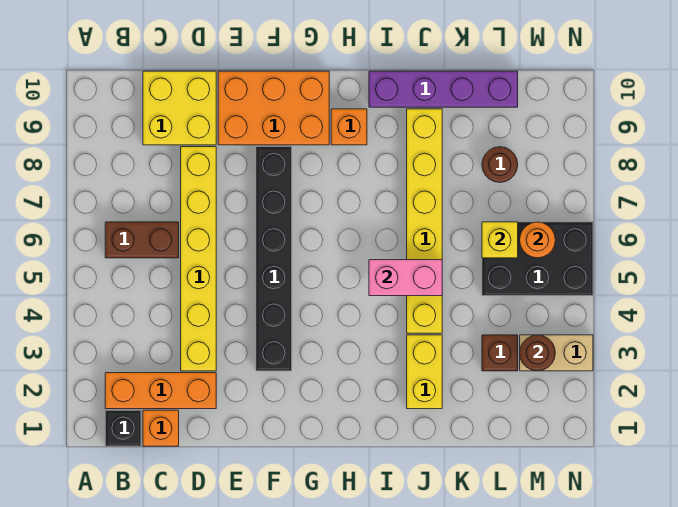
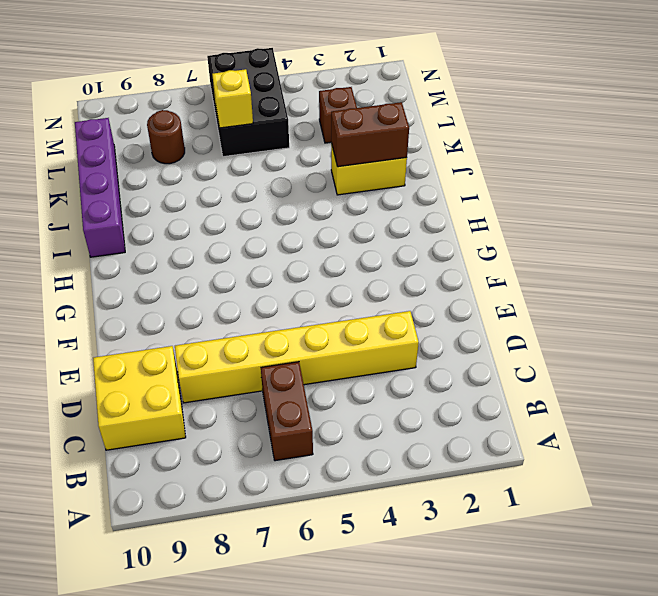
brown brick J2:J3 level 2 -> none
none -> black brick B1 level 1
none -> orange brick B2:D2 level 1
none -> orange brick C1 level 1

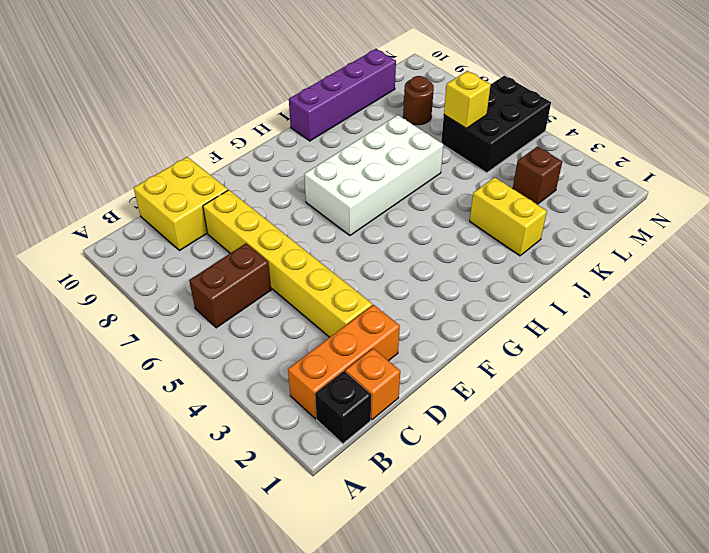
white brick G6:J7 level 1 -> yellow brick J4:J9 level 1
none -> orange brick E9:G10 level 1
none -> black brick F3:F8 level 1
none -> orange brick H9 level 1

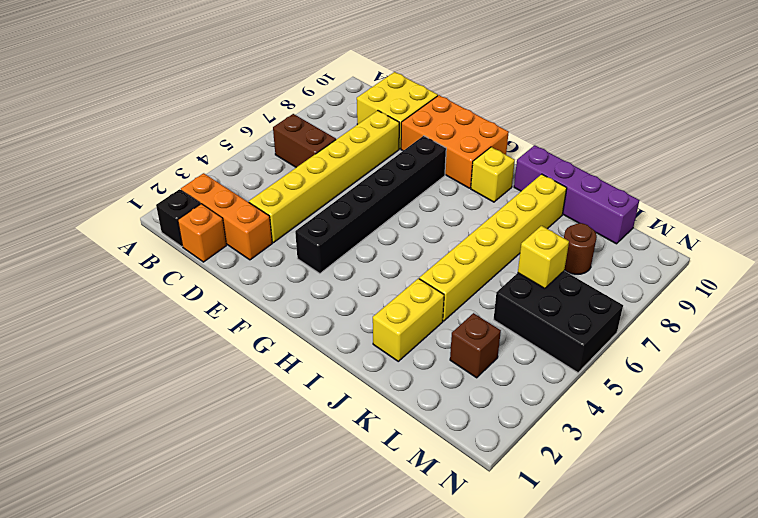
yellow brick H9 level 1 -> orange brick H9 level 1
none -> tan brick M3:N3 level 1
none -> pink brick I5:J5 level 2
none -> brown round brick M3 level 2

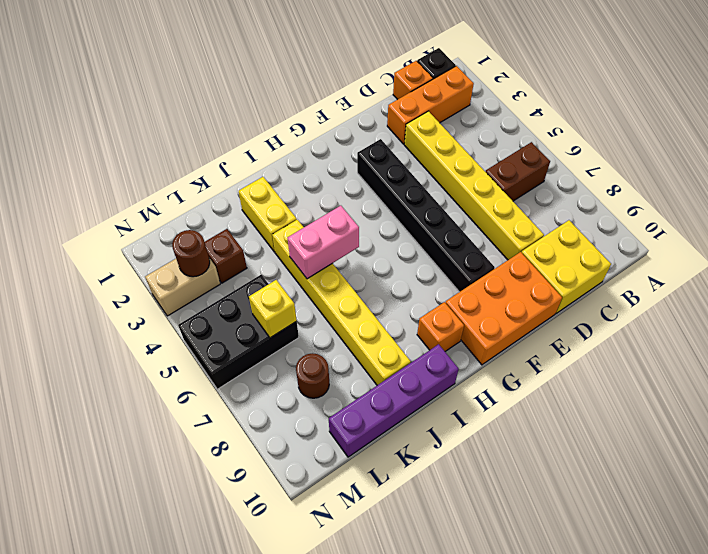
none -> orange round brick M6 level 2

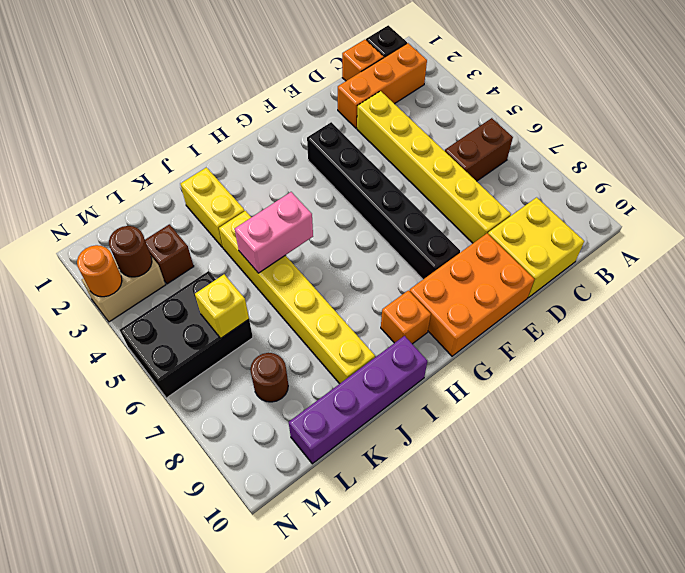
orange round brick N3 level 2 -> orange round brick M6 level 2

